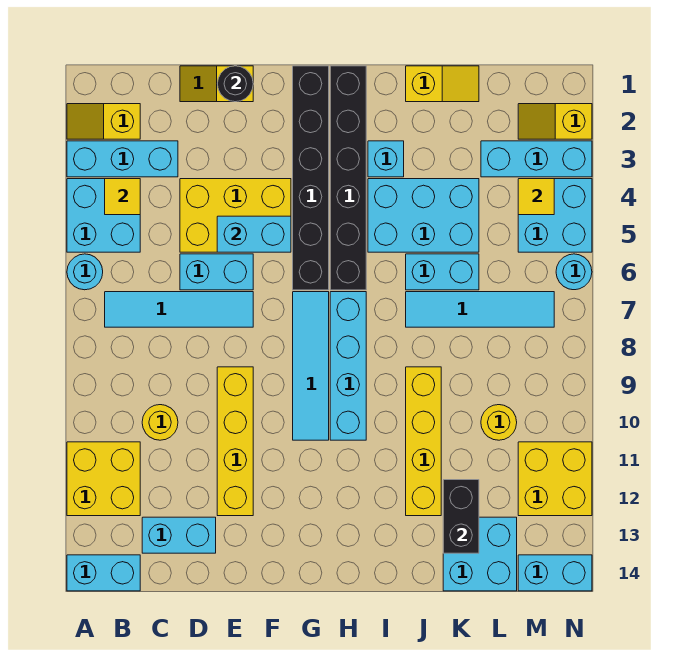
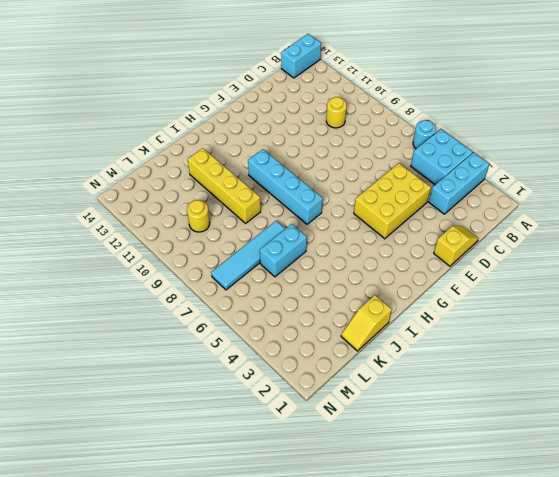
none -> yellow slope A2:B2 level 1 top B
none -> yellow brick A11:B12 level 1
none -> cyan tile B7:E7 level 1
none -> cyan brick C13:D13 level 1

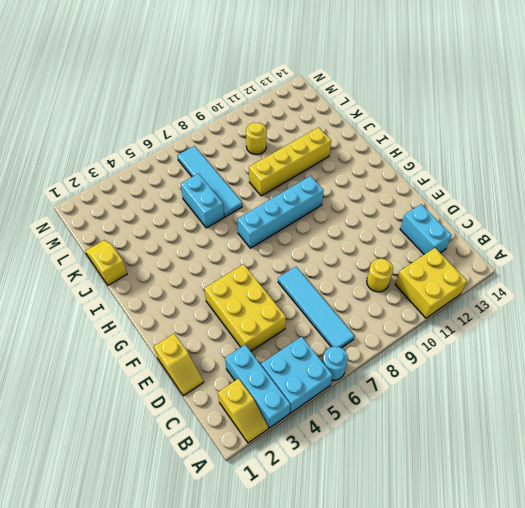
none -> cyan brick A14:B14 level 1
none -> cyan brick D6:E6 level 1
none -> yellow brick E9:E12 level 1
none -> black brick G1:G6 level 1

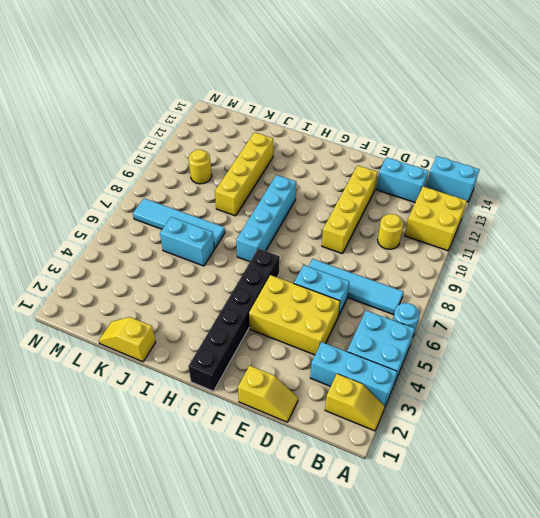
none -> cyan tile G7:G10 level 1
none -> black brick H1:H6 level 1
none -> cyan brick I3 level 1
none -> cyan brick I4:K5 level 1

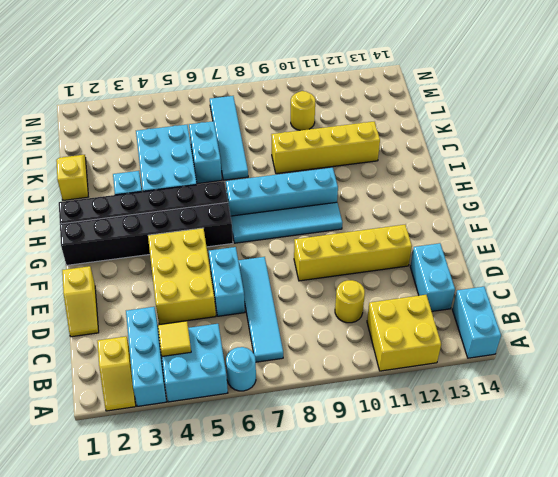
none -> cyan brick K13:L14 level 1
none -> cyan brick L3:N3 level 1
none -> yellow slope M2:N2 level 1 top N
none -> cyan brick M4:N5 level 1

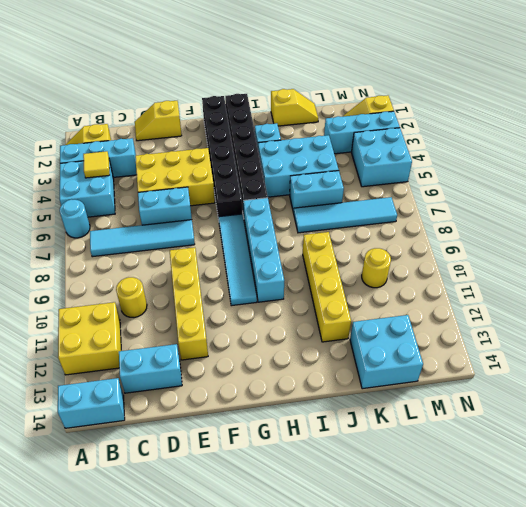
none -> yellow brick M11:N12 level 1
none -> cyan brick M14:N14 level 1
none -> cyan round brick N6 level 1
none -> black round brick E1 level 2

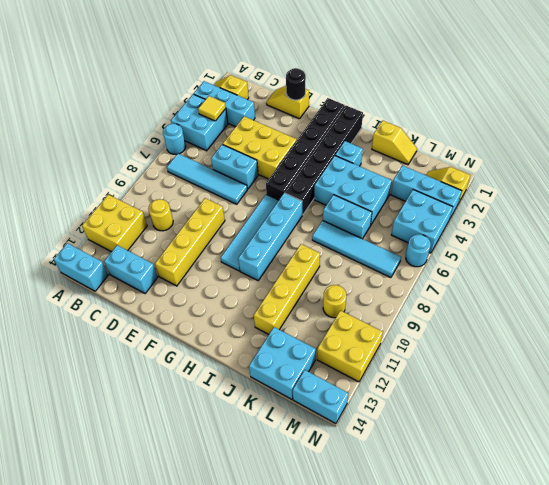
none -> cyan brick E5:F5 level 2
none -> black brick K12:K13 level 2
none -> yellow tile M4 level 2

